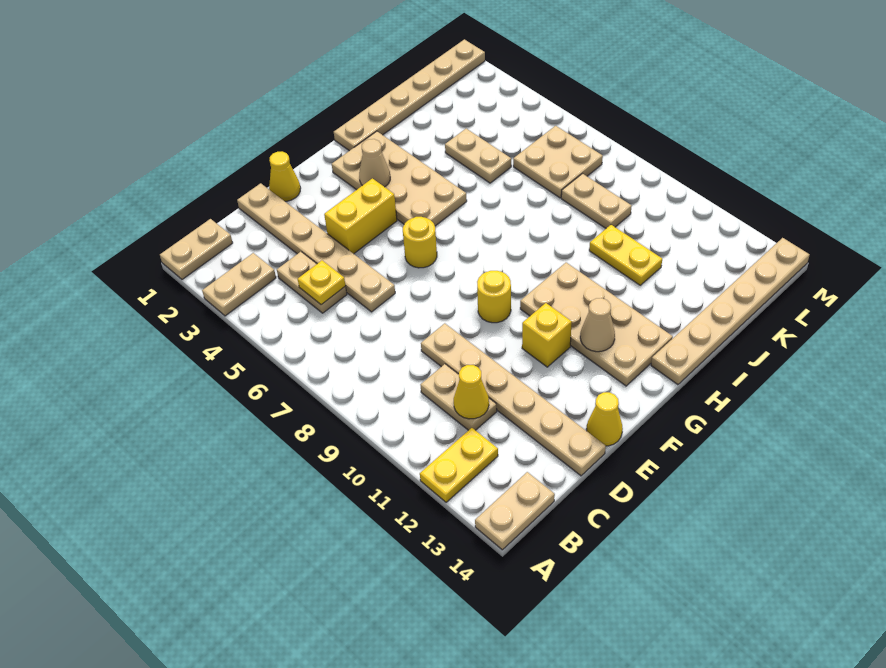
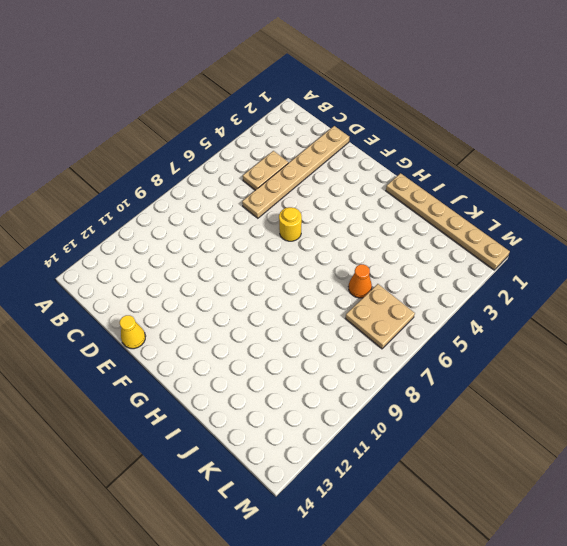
orange cone J6 level 1 -> none
none -> tan plate A1:B1 level 1
none -> tan plate A3:B3 level 1
none -> yellow plate A12:B12 level 1

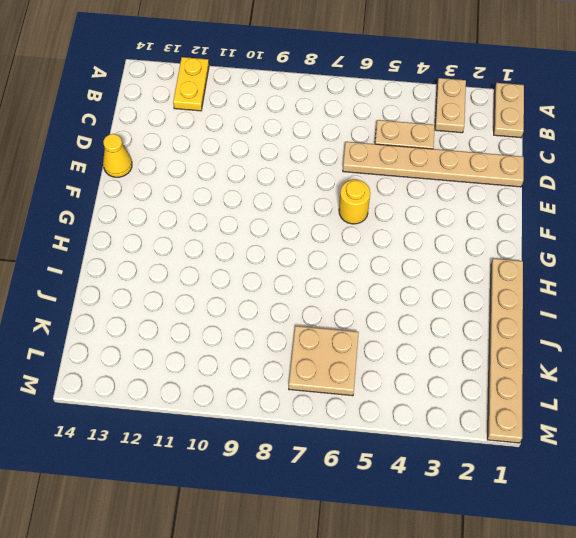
none -> tan plate A14:B14 level 1
none -> tan plate C10:C11 level 1
none -> tan plate D9:D14 level 1

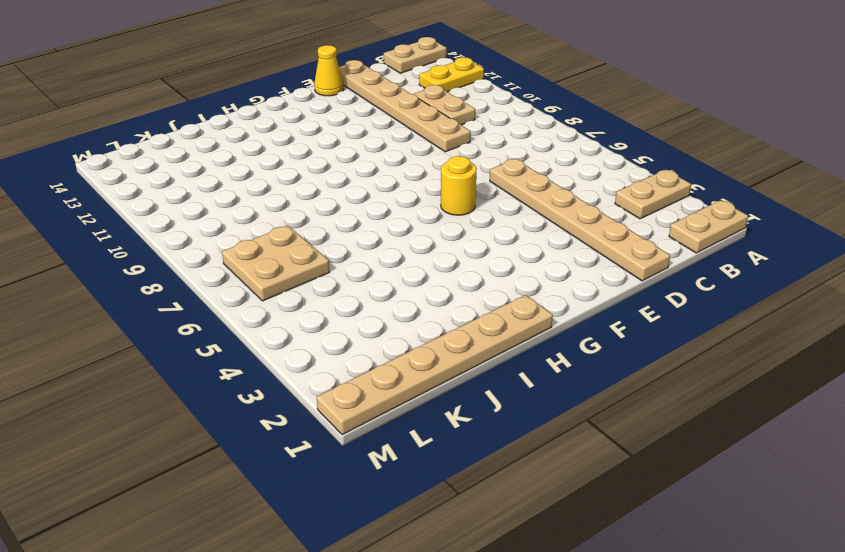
none -> tan plate C4:C5 level 1
none -> yellow cone E1 level 1
none -> yellow brick E4:F4 level 1

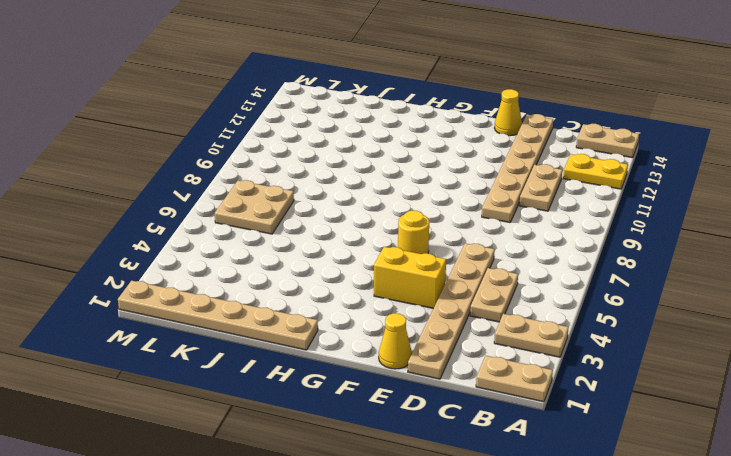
none -> yellow round brick F9 level 1
none -> yellow brick F11 level 1
none -> tan plate G2:H5 level 1

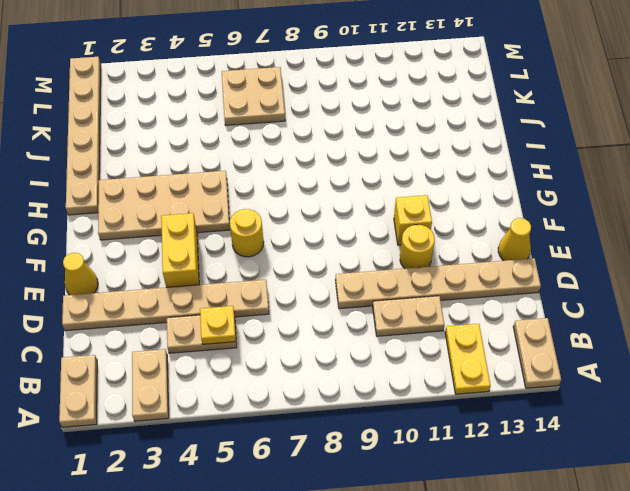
yellow round brick E11 level 1 -> yellow round brick F9 level 1
none -> tan plate G10:H13 level 1
none -> tan plate H14:M14 level 1
none -> tan plate J4:J5 level 1

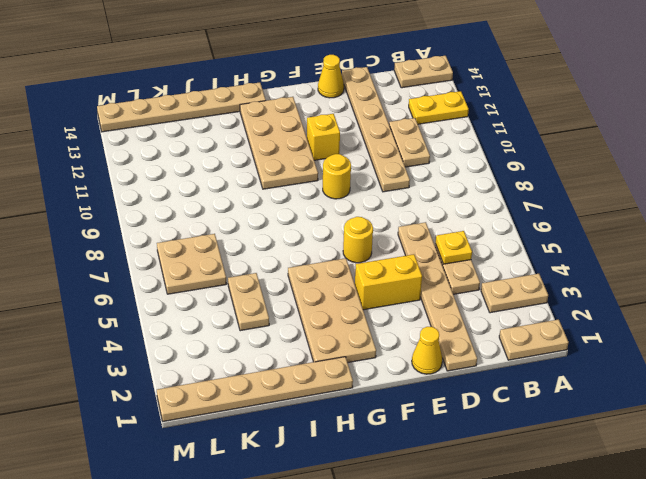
none -> yellow plate J10:J11 level 1
none -> tan plate K8:K9 level 1
none -> yellow cone C11 level 2

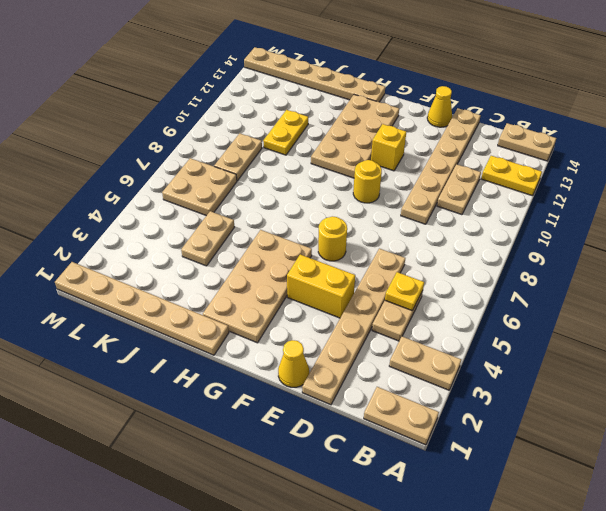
none -> yellow cone C11 level 2
none -> tan cone G3 level 2
none -> tan cone G12 level 2

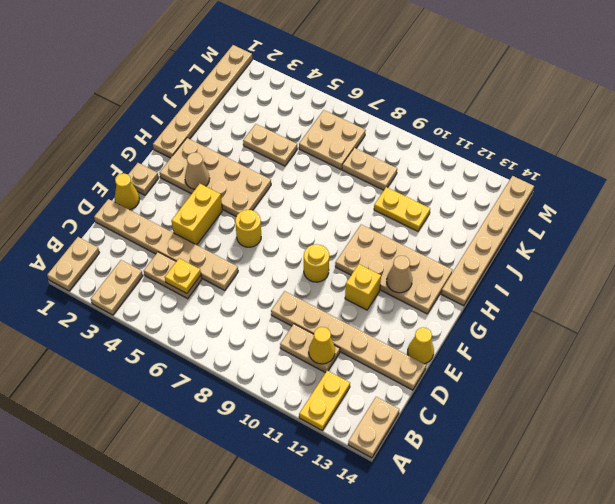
tan plate F1 level 1 -> none

